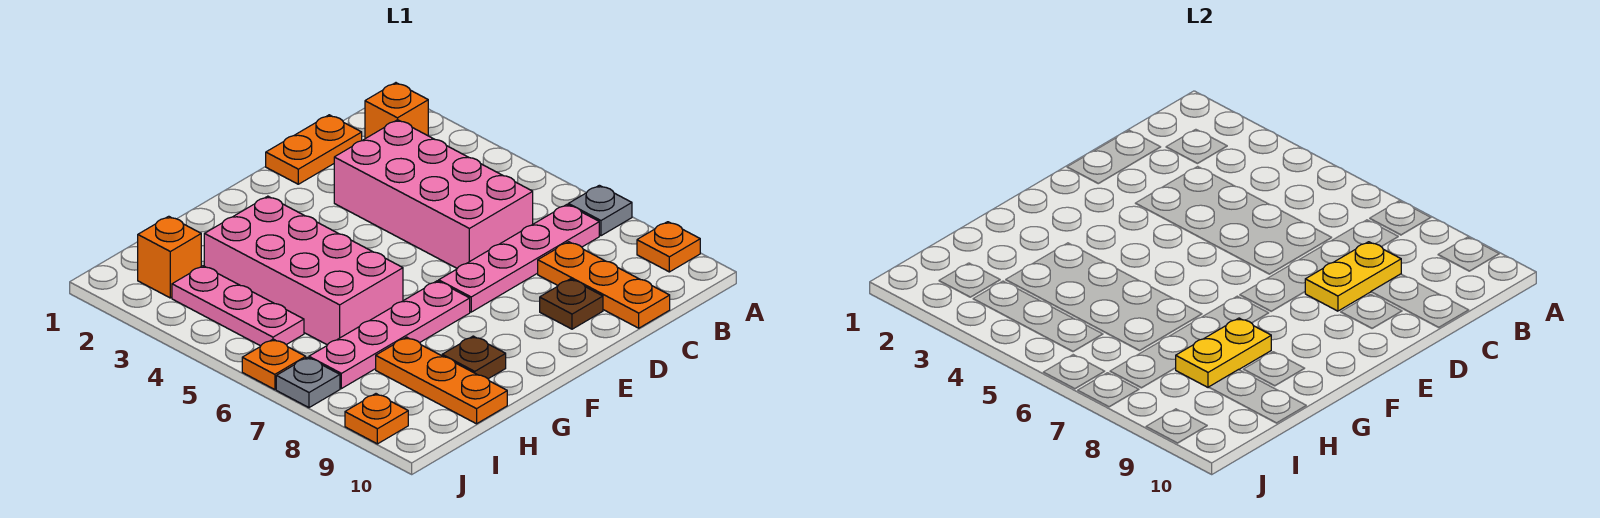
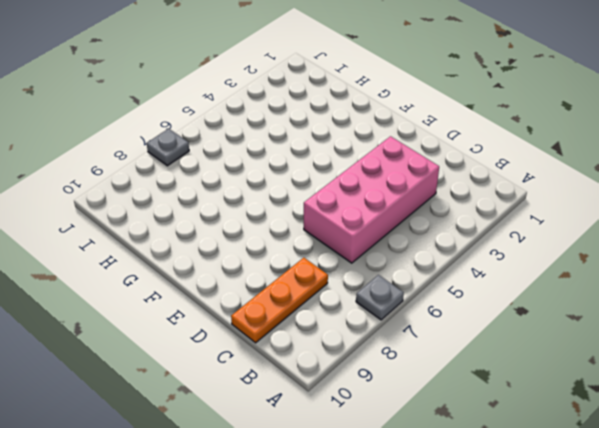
none -> orange plate A9 level 1
none -> orange brick B2 level 1
none -> pink plate B7:E7 level 1

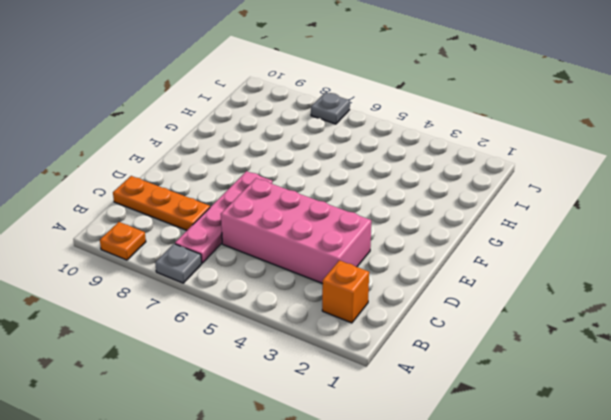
none -> orange plate C1:D1 level 1
none -> brown plate D9 level 1
none -> pink plate F7:I7 level 1

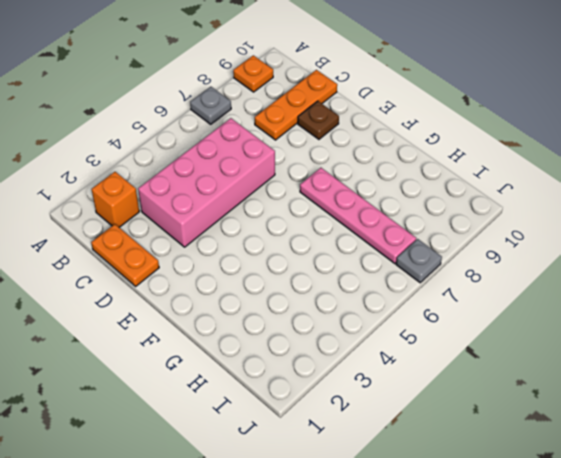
none -> pink plate B7:E7 level 1
none -> pink brick G3:H6 level 1
none -> brown plate G9 level 1

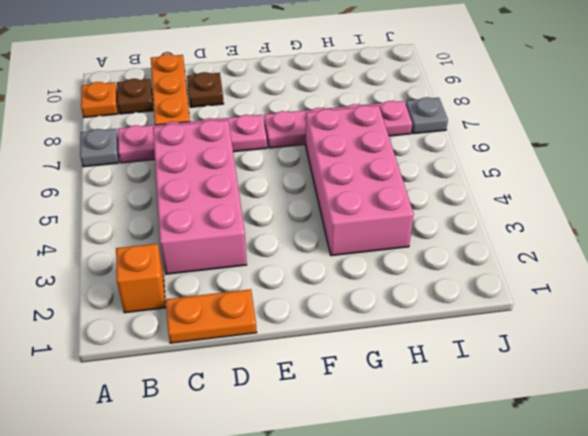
brown plate B9 level 1 -> brown plate G9 level 1
none -> orange plate H8:H10 level 1
none -> orange brick I2 level 1
none -> pink plate I3:I5 level 1

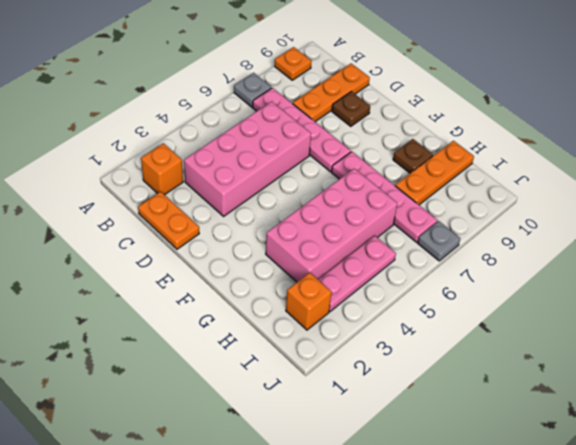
none -> orange plate J6 level 1
none -> orange plate J9 level 1
none -> yellow plate C8:D8 level 2

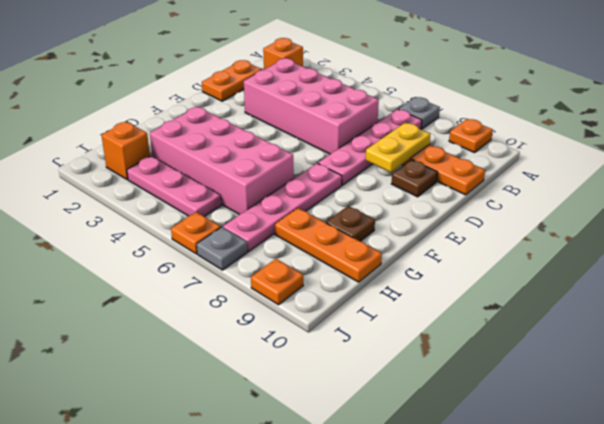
none -> yellow plate G8:H8 level 2

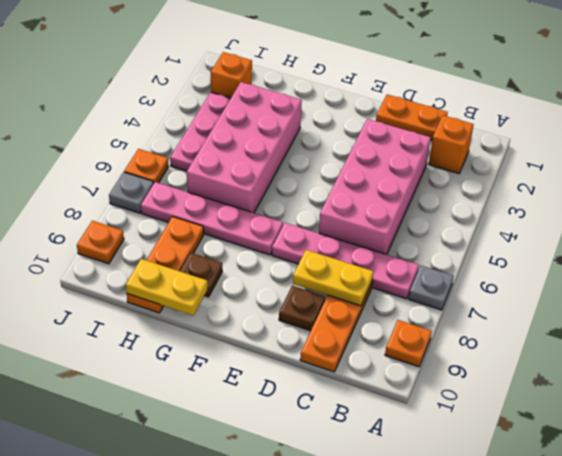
yellow plate G10:H10 level 2 -> yellow plate G8:H8 level 2

